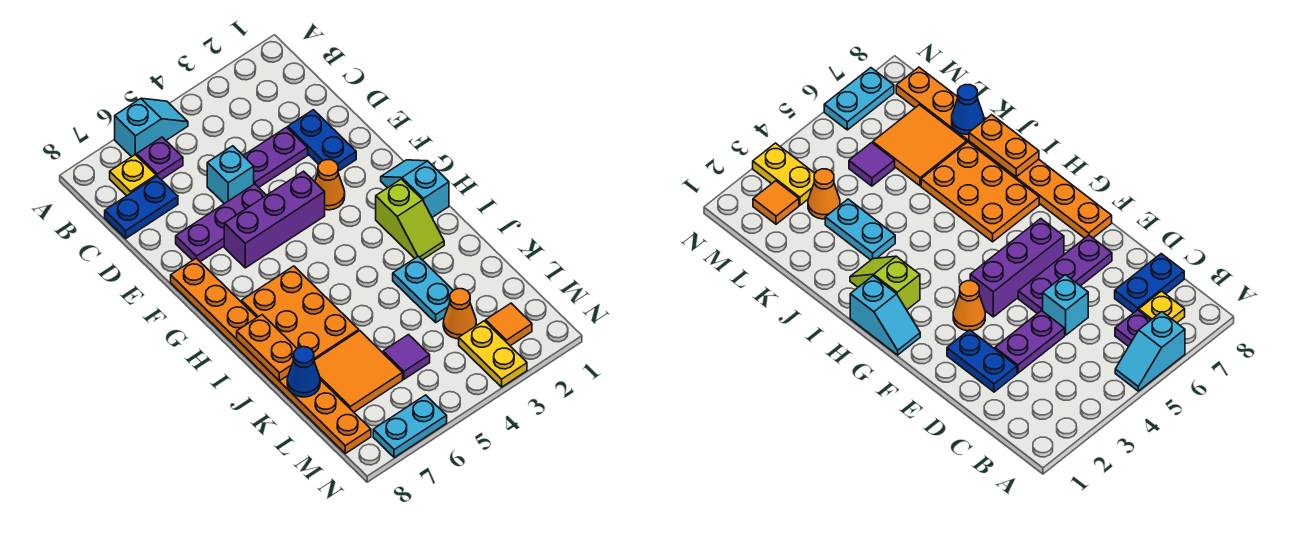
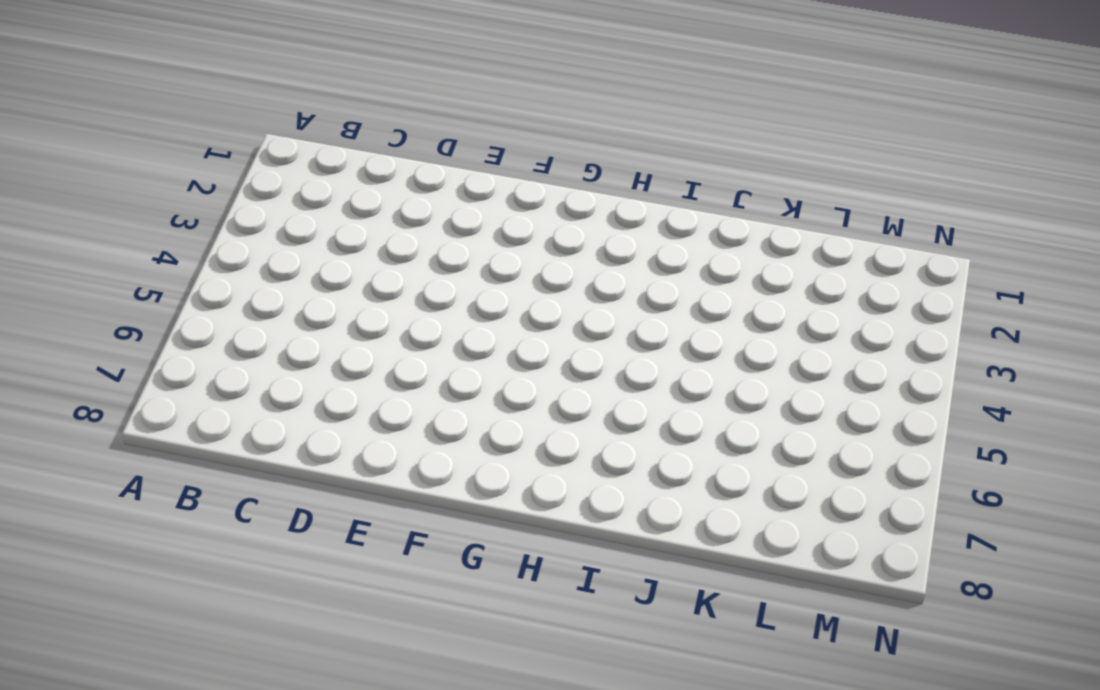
none -> cyan slope A5:A6 level 1 top 6
none -> purple plate B6 level 1
none -> yellow plate B7 level 1

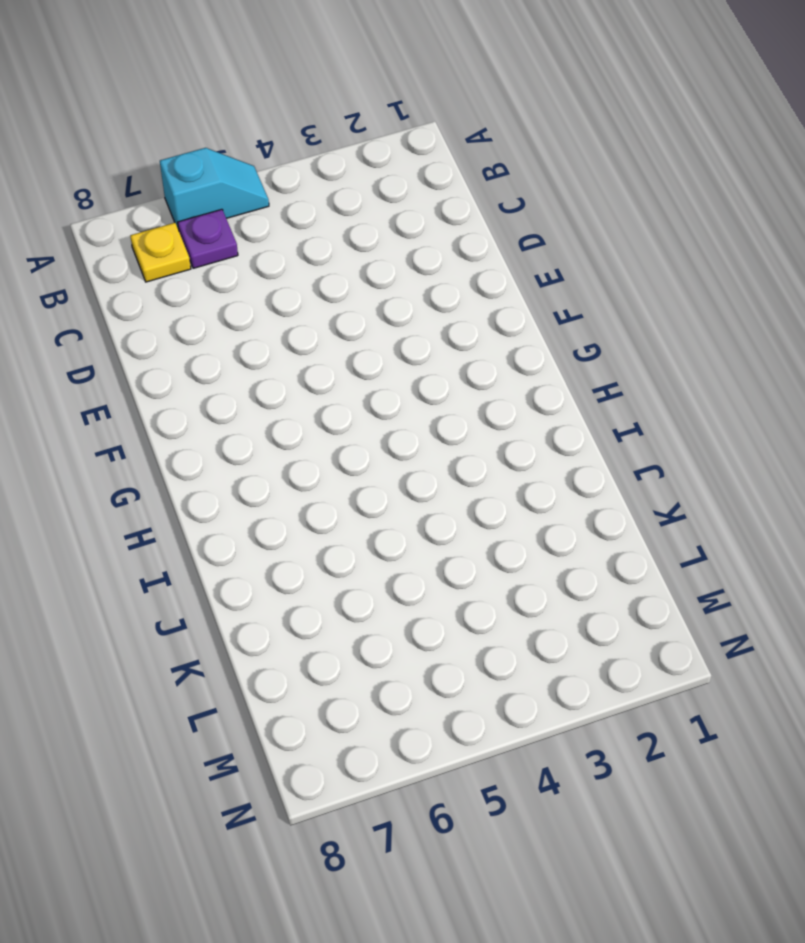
none -> blue plate C7:C8 level 1
none -> blue plate D2:E2 level 1
none -> purple plate D3:D4 level 1

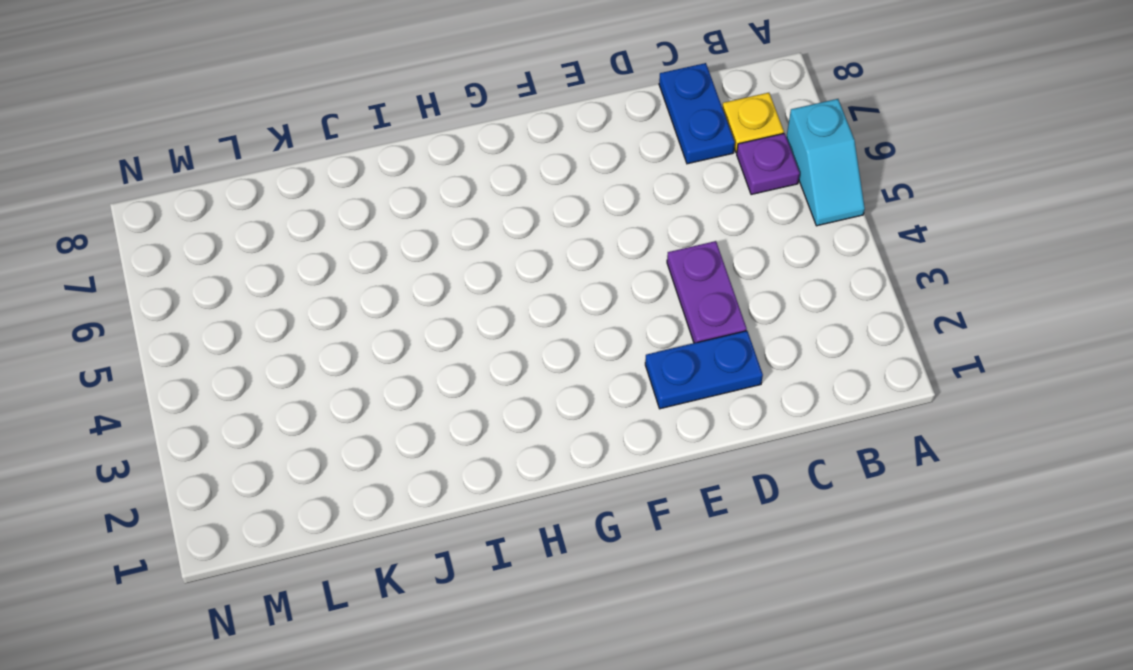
none -> cyan brick D5 level 1
none -> purple plate E5:E7 level 1
none -> orange cone F3 level 1

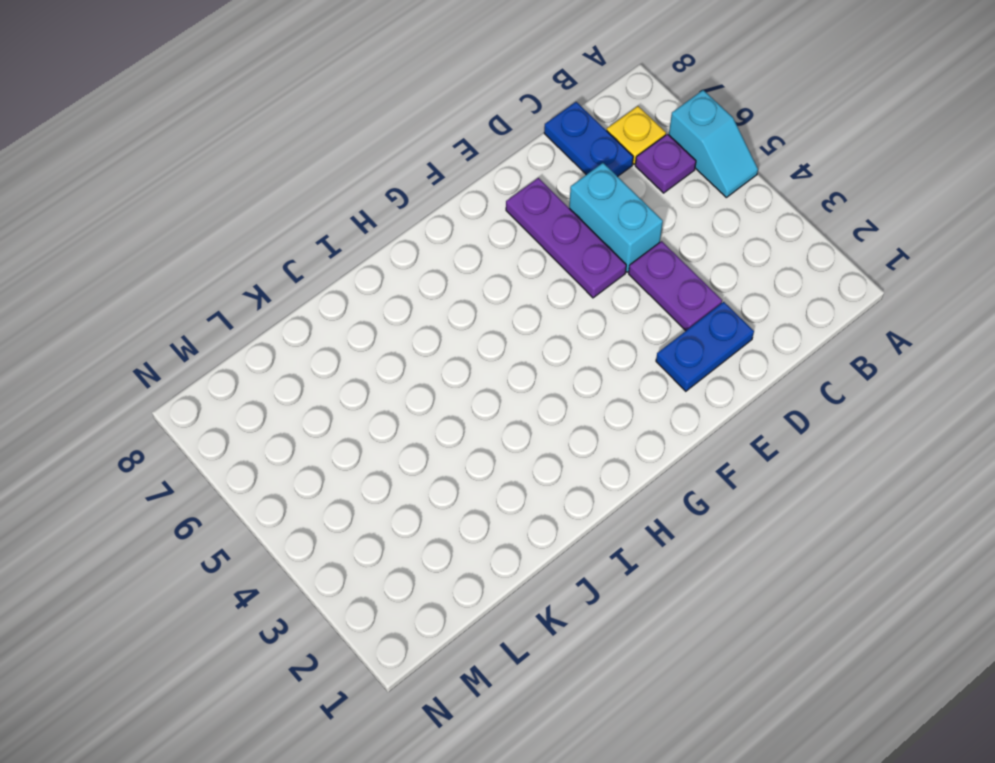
cyan brick D5:D6 level 1 -> cyan brick D5 level 1
none -> orange cone F3 level 1
none -> purple brick F4:F6 level 1
none -> orange plate F8:M8 level 1

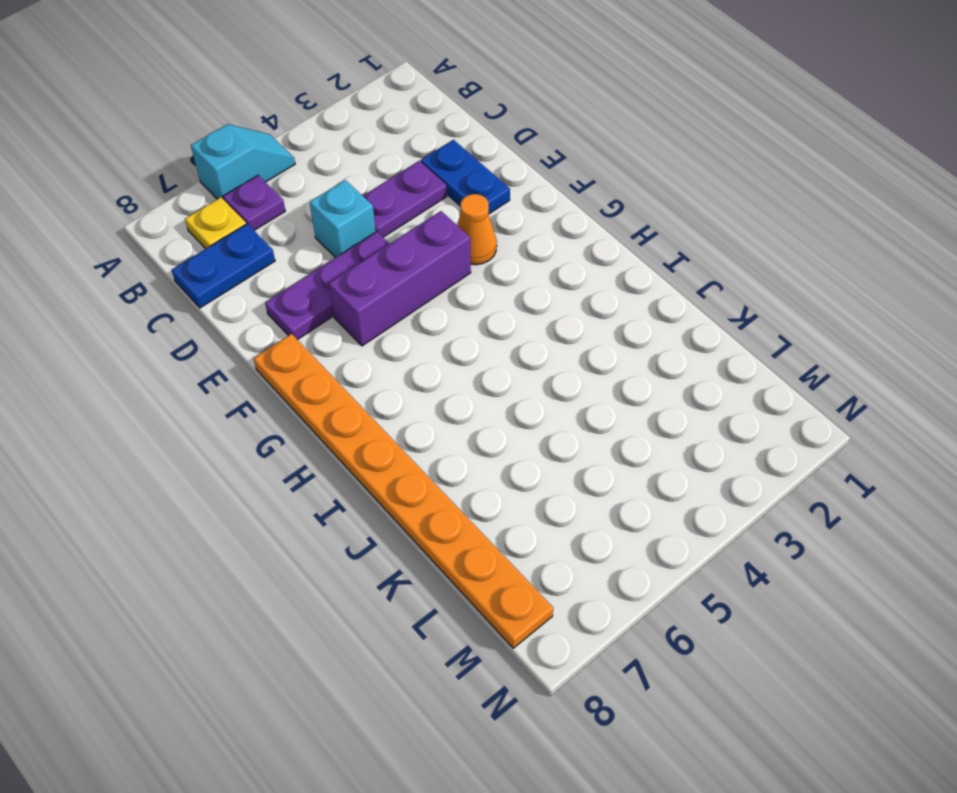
none -> cyan slope G1:H1 level 1 top H
none -> lime slope H2:I2 level 1 top H
none -> orange plate H6:J7 level 1

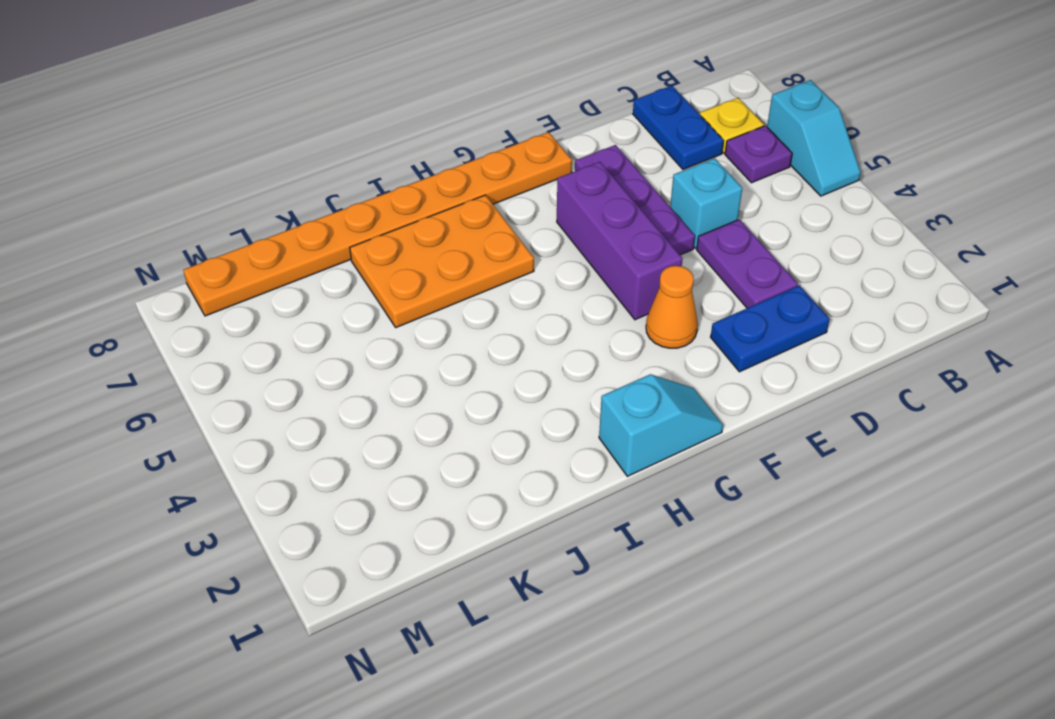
none -> lime slope H2:I2 level 1 top H
none -> cyan plate J3:K3 level 1
none -> orange tile K6:L7 level 1

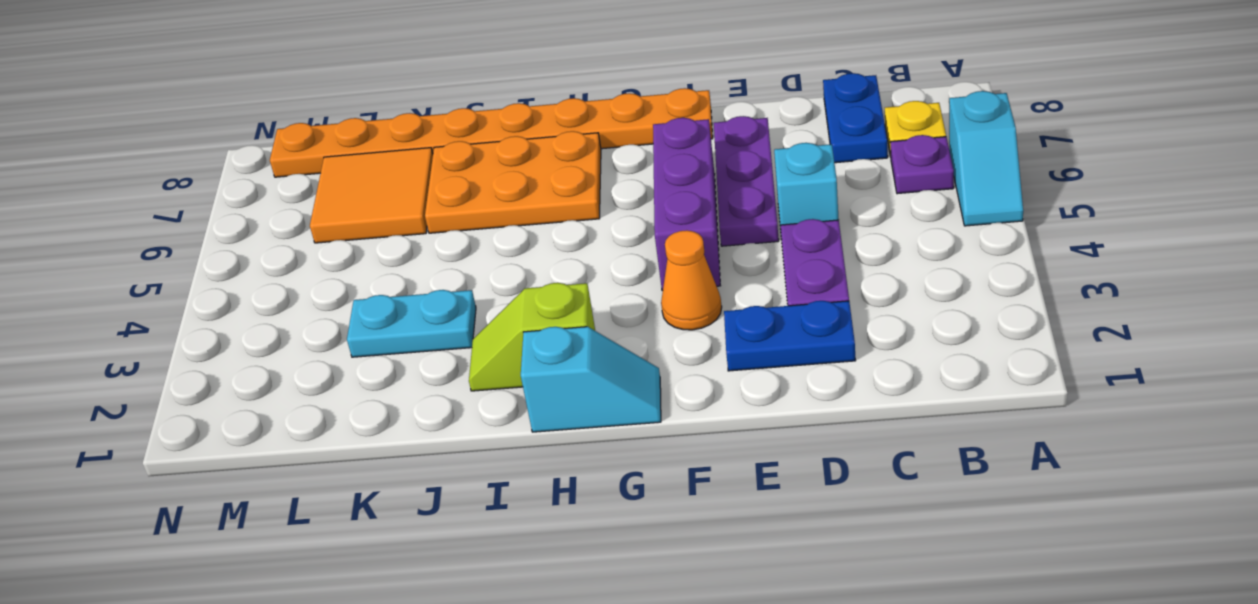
none -> orange cone L3 level 1
none -> purple tile L5 level 1
none -> orange tile M2 level 1

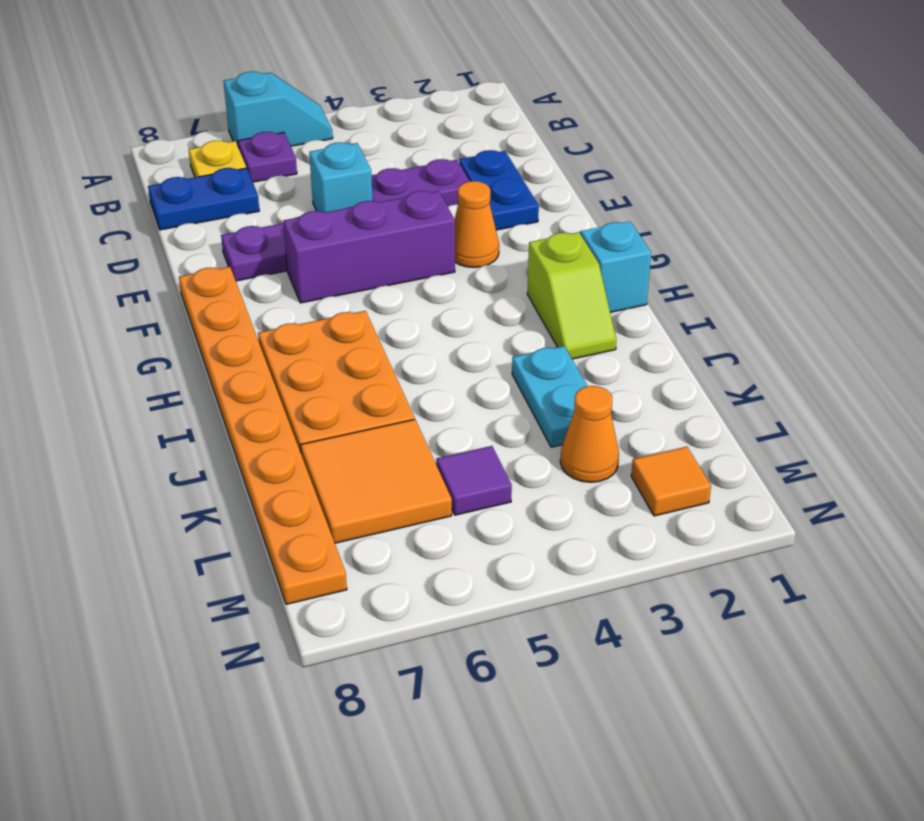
none -> yellow plate M3:N3 level 1
none -> cyan plate N6:N7 level 1
none -> orange plate I8:J8 level 2

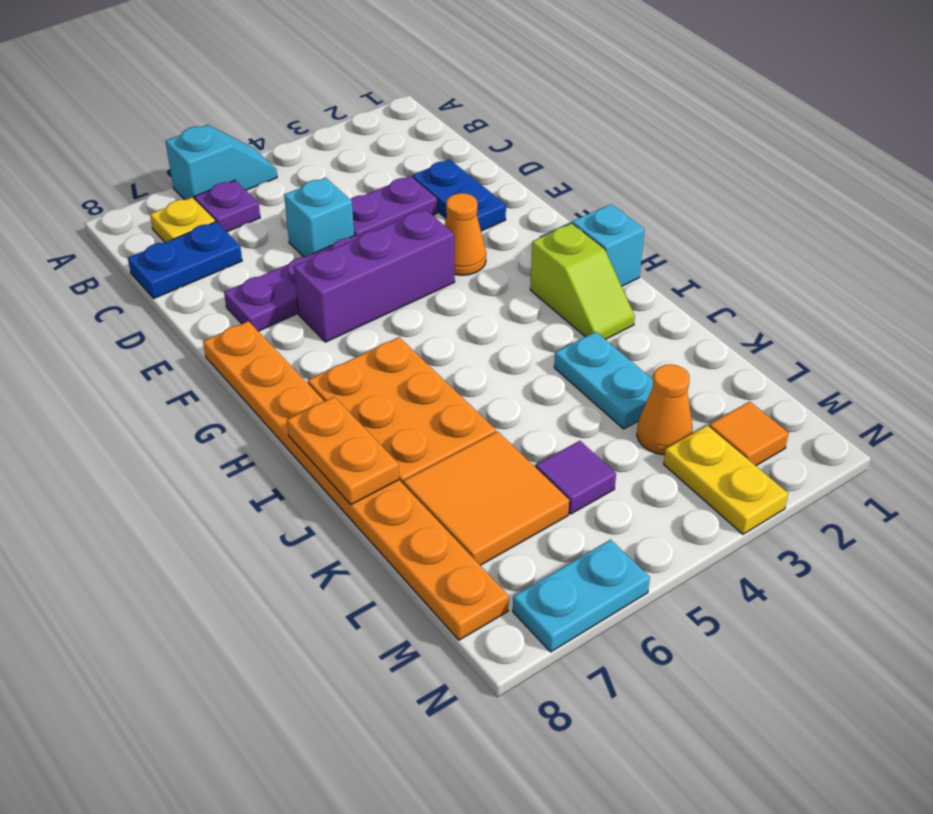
none -> blue cone K8 level 2

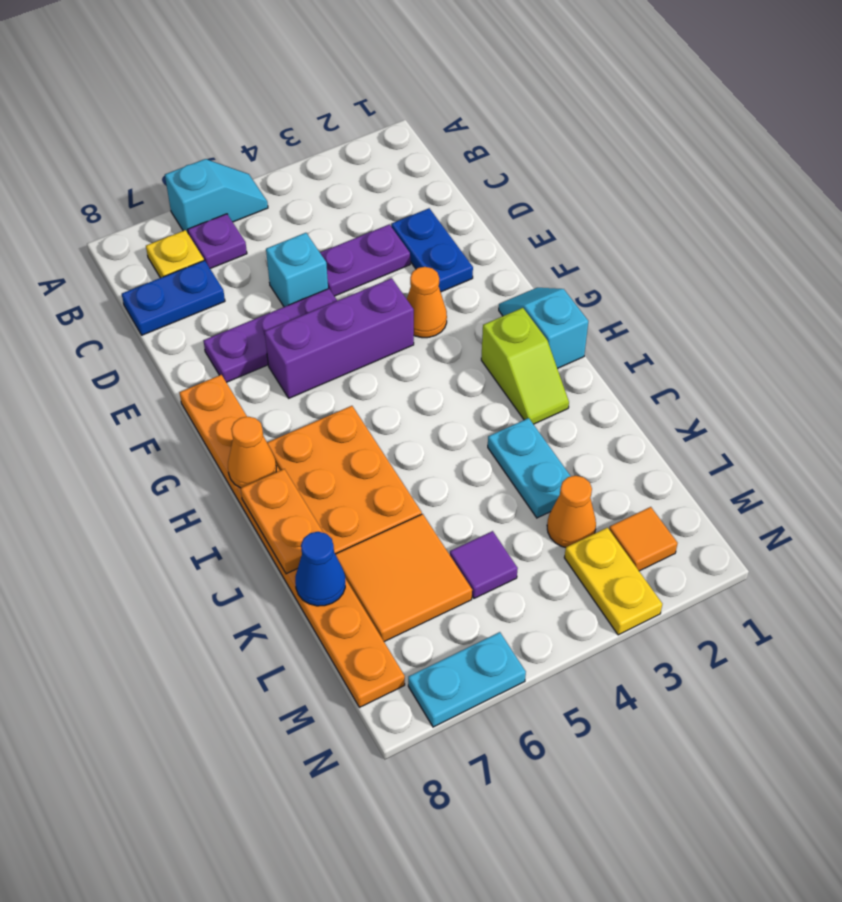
orange cone H8 level 2 -> none

